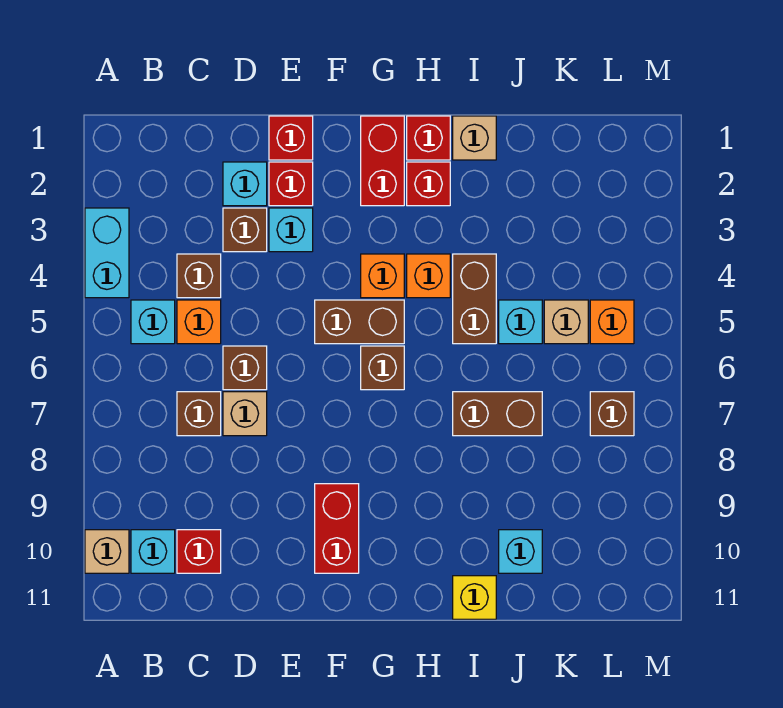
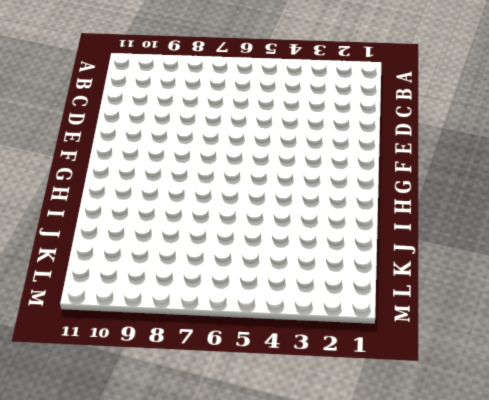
none -> cyan brick A3:A4 level 1
none -> tan brick A10 level 1
none -> cyan brick B5 level 1
none -> cyan brick B10 level 1

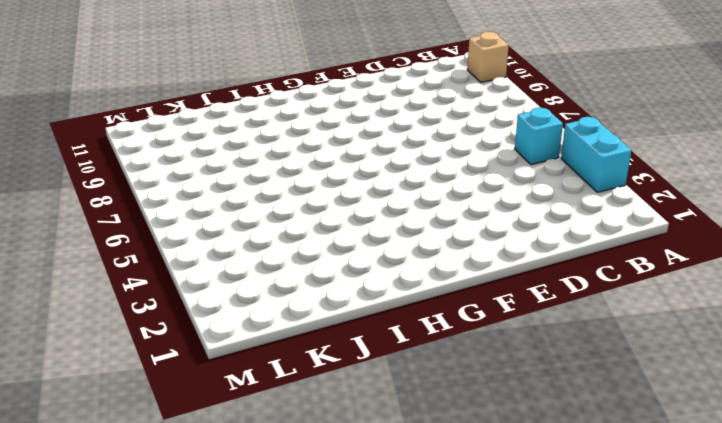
none -> cyan brick B10 level 1
none -> brown brick C4 level 1
none -> orange brick C5 level 1
none -> brown brick C7 level 1

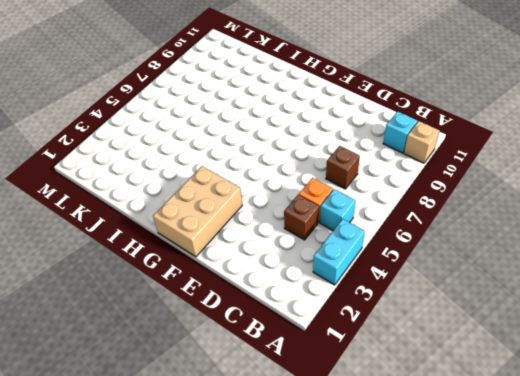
tan brick F1:G3 level 1 -> red brick G1:G2 level 1
none -> red brick C10 level 1
none -> cyan brick D2 level 1
none -> brown brick D3 level 1
none -> brown brick D6 level 1

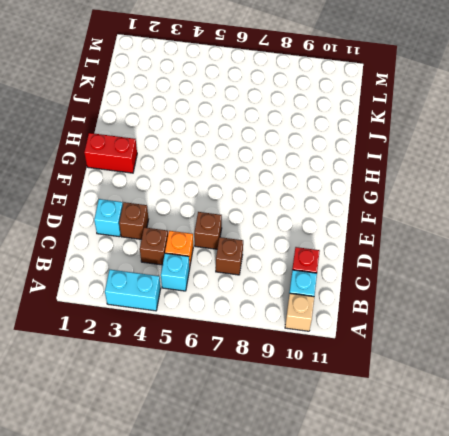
none -> tan brick D7 level 1
none -> red brick E1 level 1
none -> red brick E2 level 1
none -> cyan brick E3 level 1

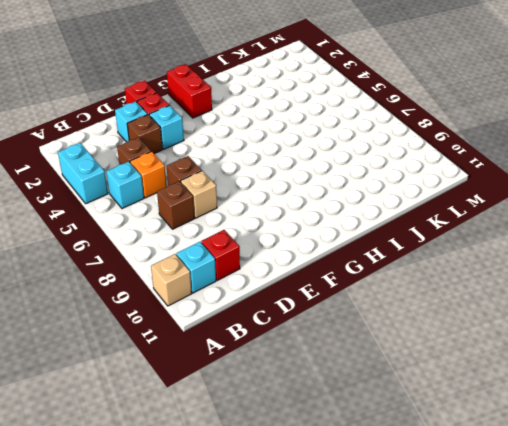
none -> brown brick F5:G5 level 1
none -> red brick F9:F10 level 1
none -> orange brick G4 level 1
none -> brown brick G6 level 1

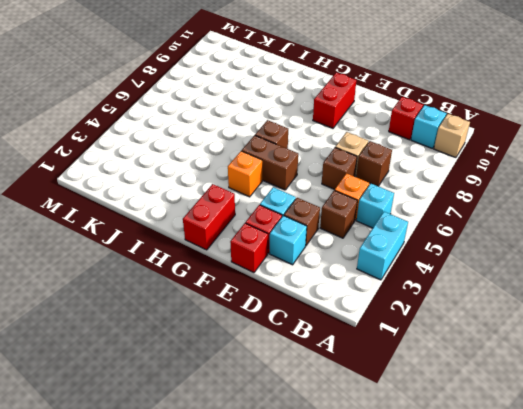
none -> red brick H1 level 1
none -> red brick H2 level 1
none -> orange brick H4 level 1
none -> tan brick I1 level 1

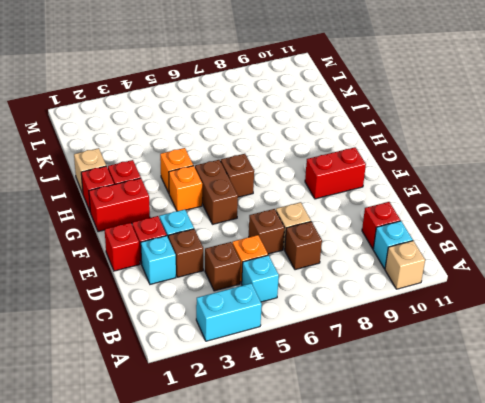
none -> brown brick I4:I5 level 1
none -> brown brick I7:J7 level 1
none -> yellow brick I11 level 1
none -> cyan brick J5 level 1

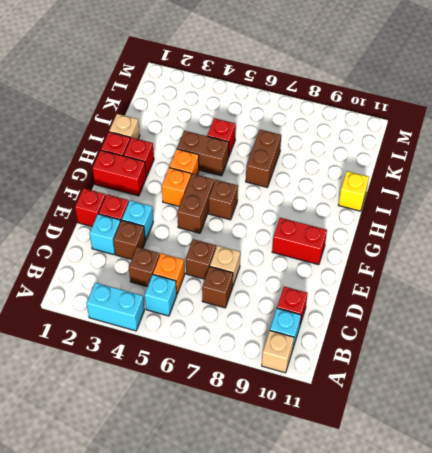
red brick J5 level 1 -> cyan brick J5 level 1
none -> cyan brick J10 level 1
none -> tan brick K5 level 1
none -> orange brick L5 level 1
none -> brown brick L7 level 1

